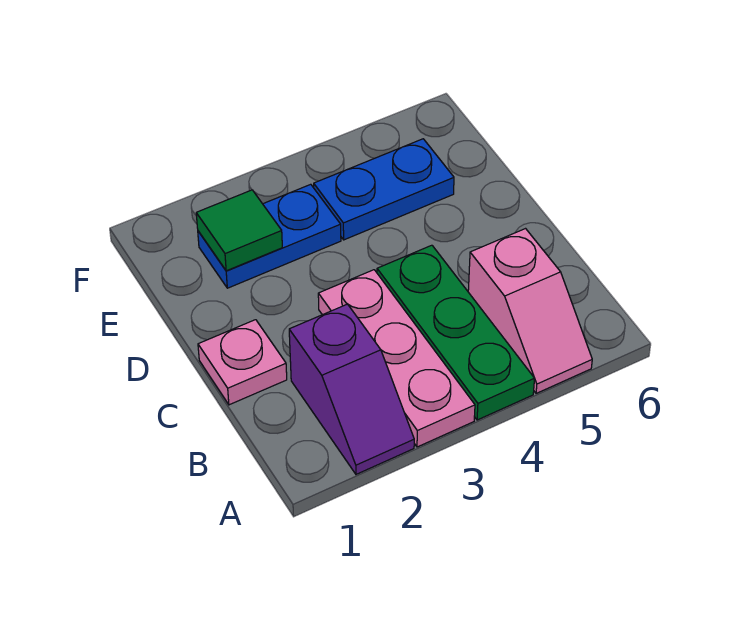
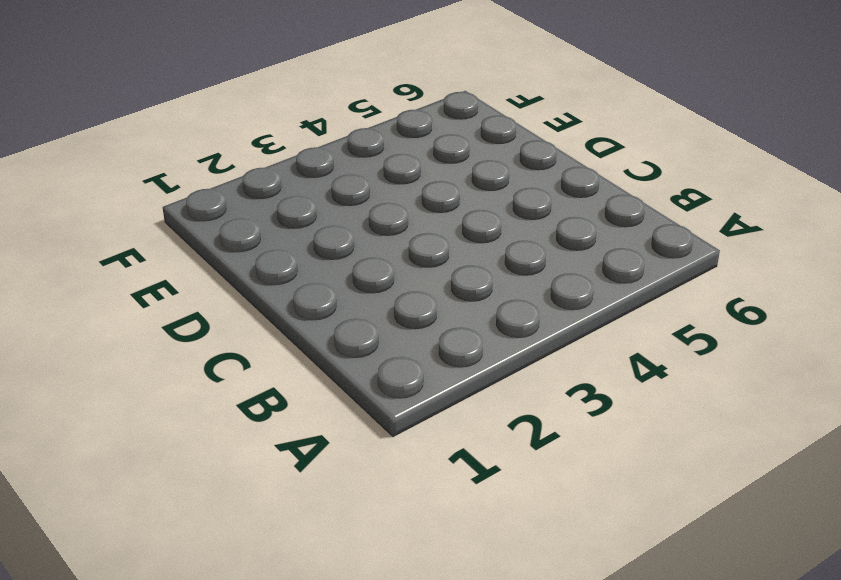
none -> purple slope A2:B2 level 1 top B
none -> pink plate A3:C3 level 1

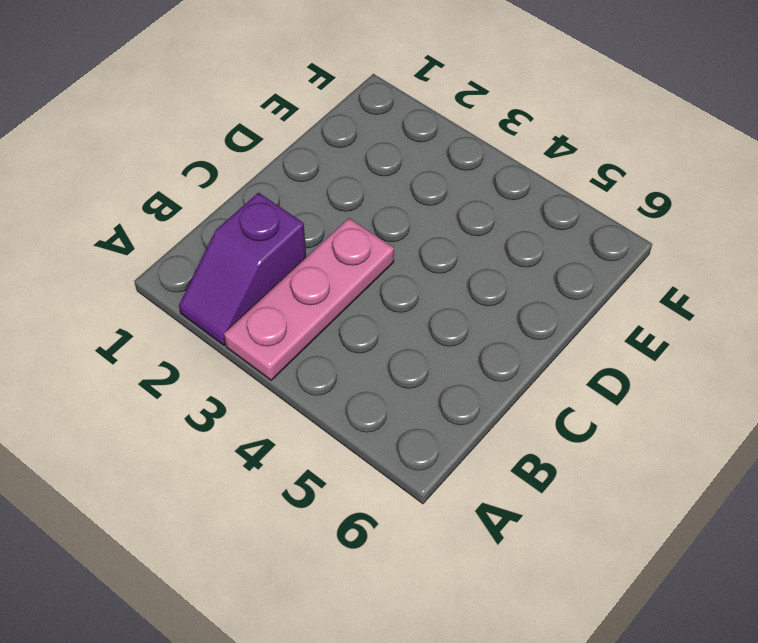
none -> green plate A4:C4 level 1
none -> pink slope A5:B5 level 1 top B

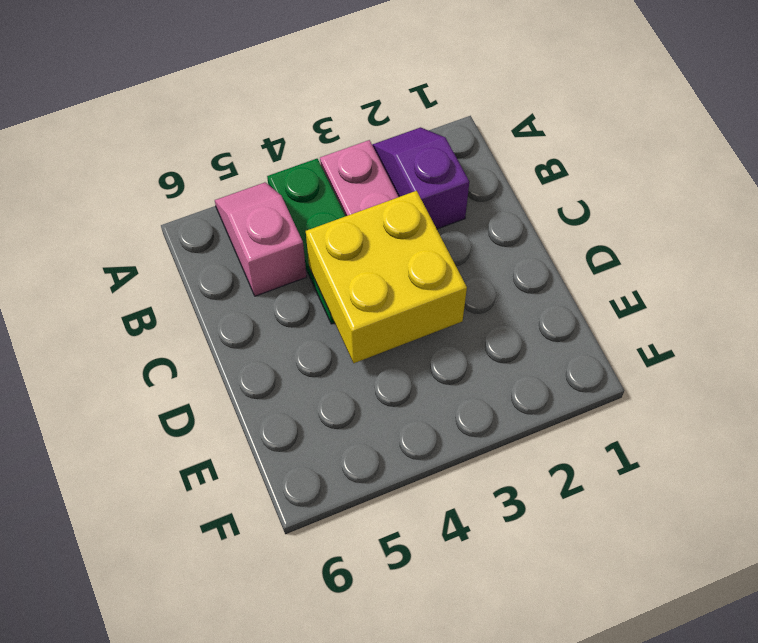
yellow brick C3:D4 level 2 -> none
none -> pink plate C1 level 1
none -> blue plate E2:E3 level 1

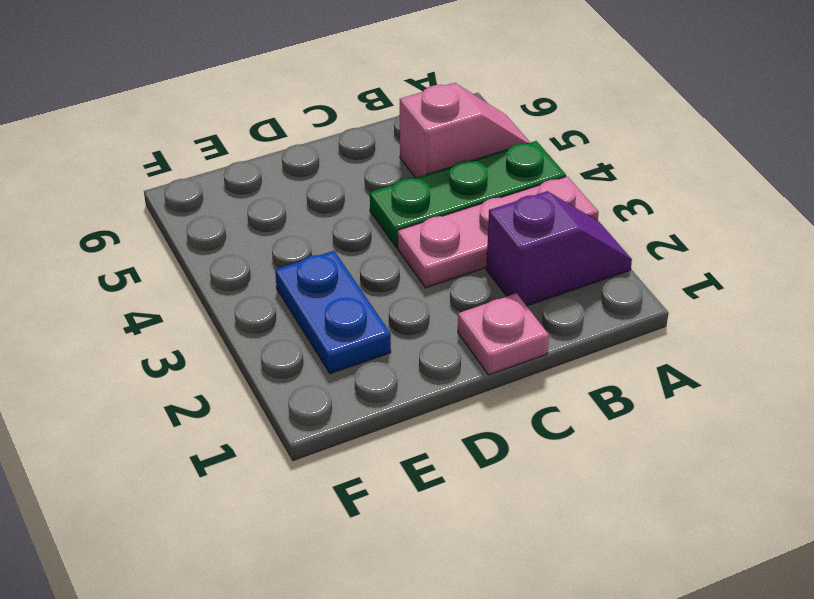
none -> blue plate E4:E5 level 1
none -> green tile E2 level 2

